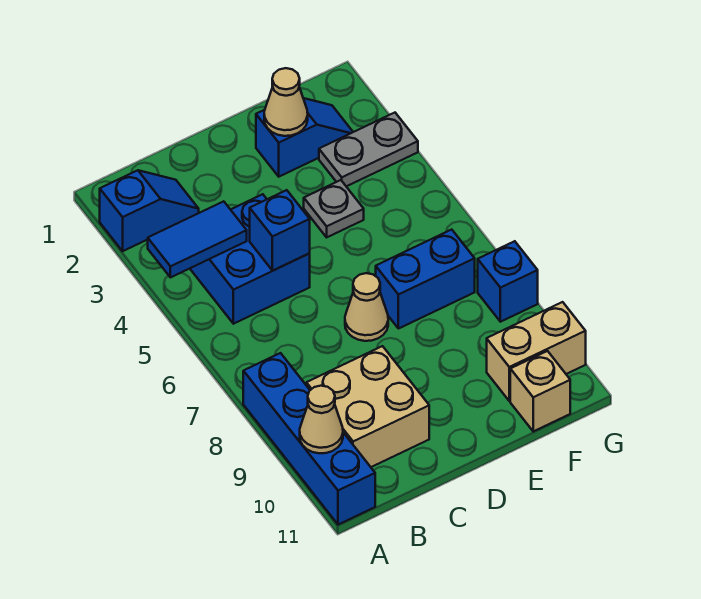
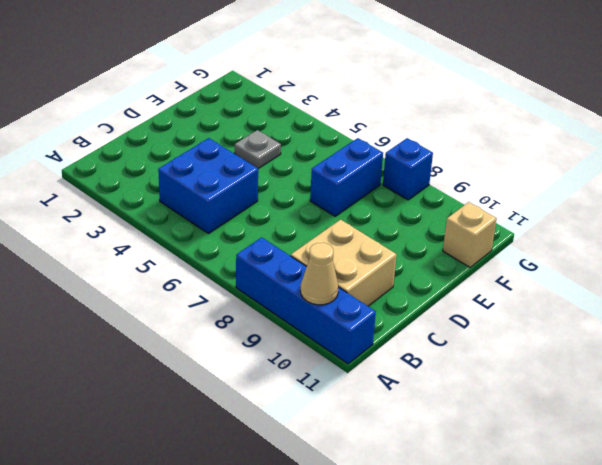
none -> blue slope A2:B2 level 1 top A
none -> tan cone D7 level 1
none -> blue slope E2:F2 level 1 top E

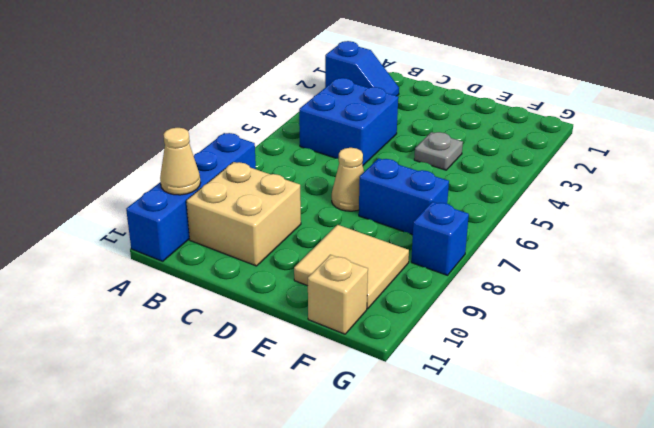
tan tile E9:F10 level 1 -> tan brick F10:G10 level 1
none -> blue slope E2:F2 level 1 top E
none -> grey plate F3:G3 level 1
none -> blue tile A4:B4 level 2

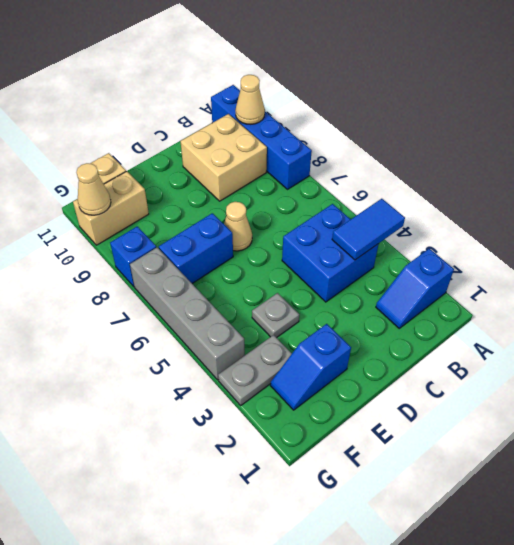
grey brick G4:G7 level 1 -> none
tan cone G10 level 2 -> tan cone E2 level 2
none -> blue brick C5 level 2

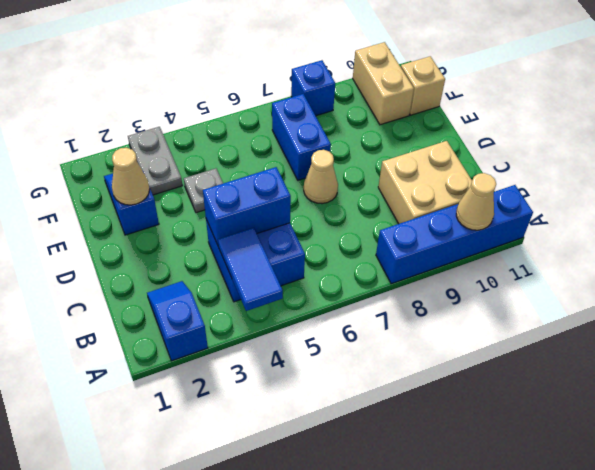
blue brick C4:C5 level 2 -> blue brick C5 level 2

